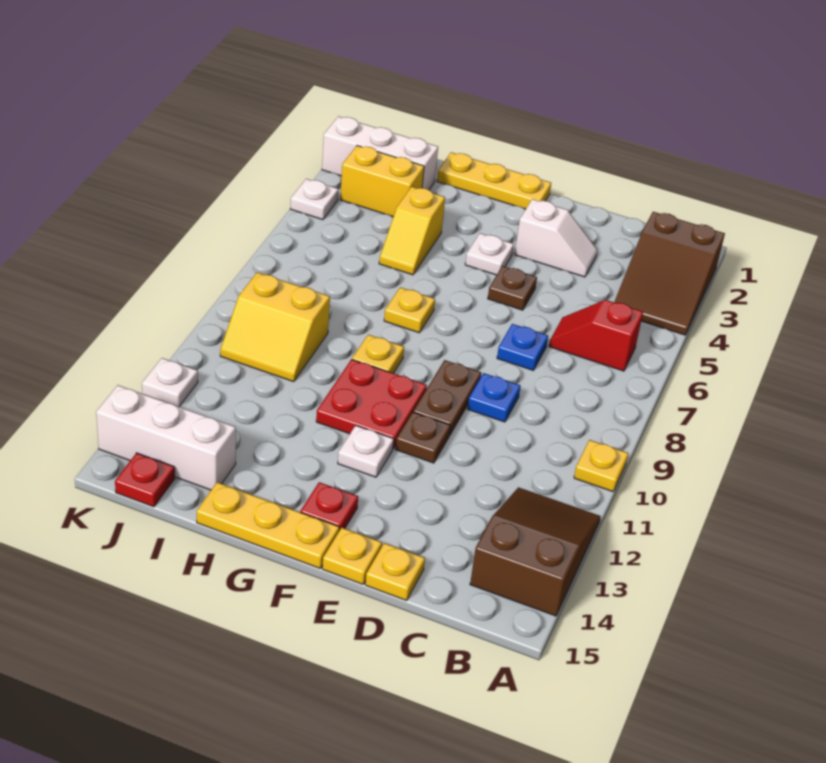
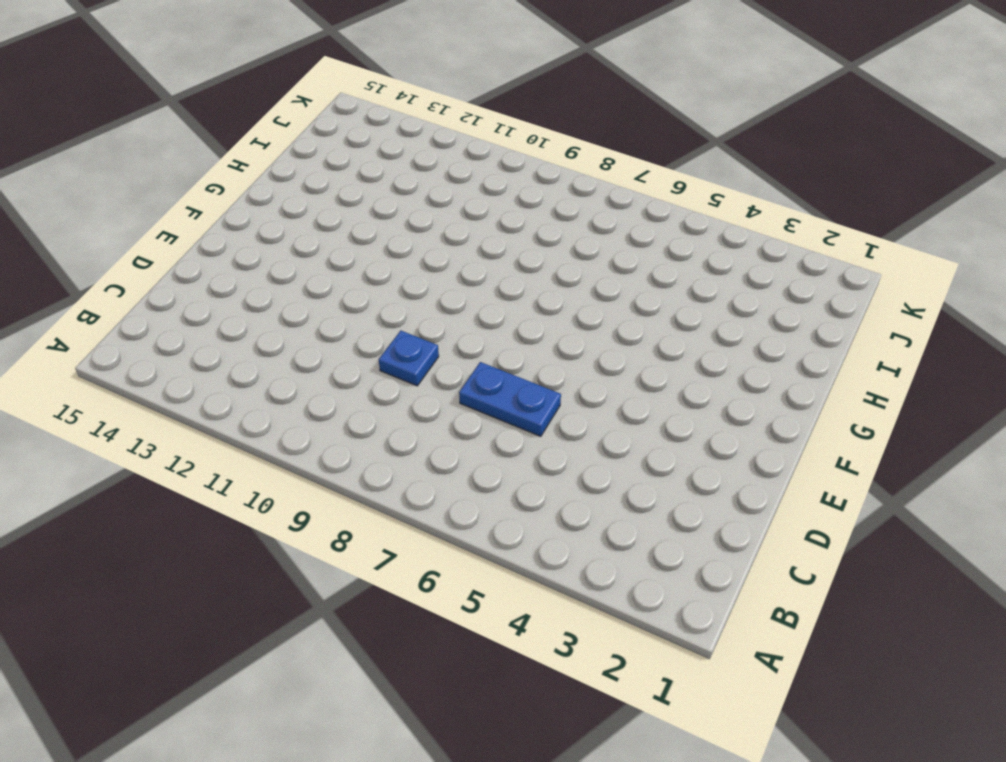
blue plate D6:D7 level 1 -> blue plate D7 level 1
none -> brown slope A2:B4 level 1 top 2
none -> yellow plate A10 level 1
none -> brown slope A12:B14 level 1 top 14

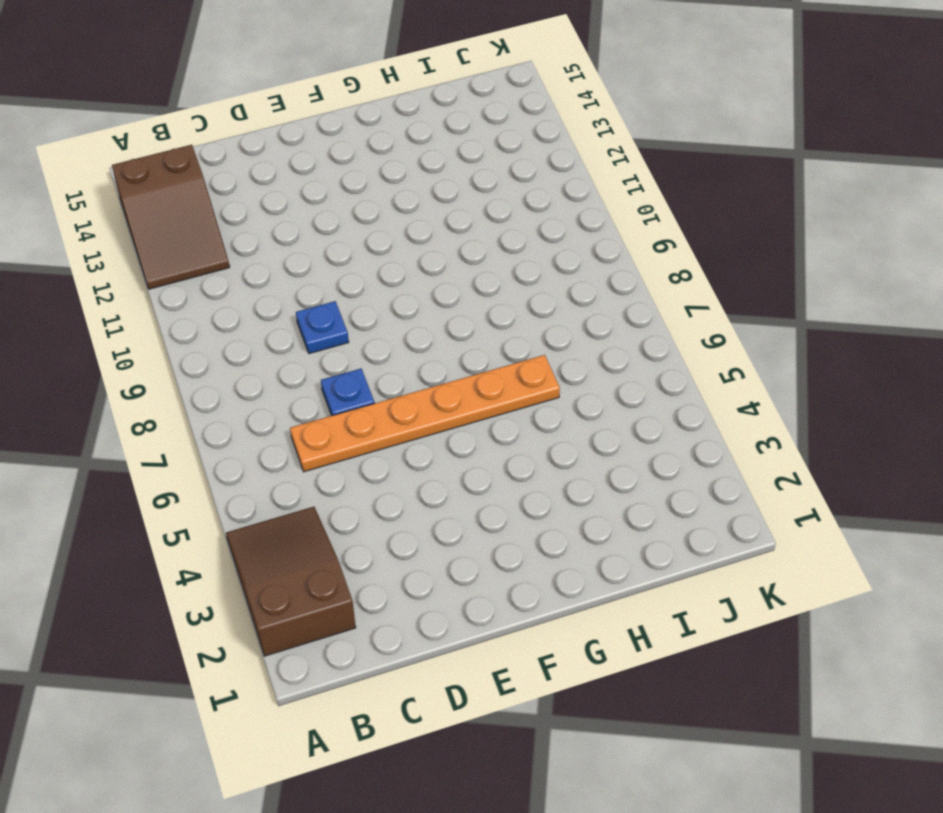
orange plate C6:H6 level 1 -> red slope B6:C6 level 1 top B
none -> yellow plate A10 level 1
none -> white slope D3:E3 level 1 top E
none -> yellow plate D15 level 1

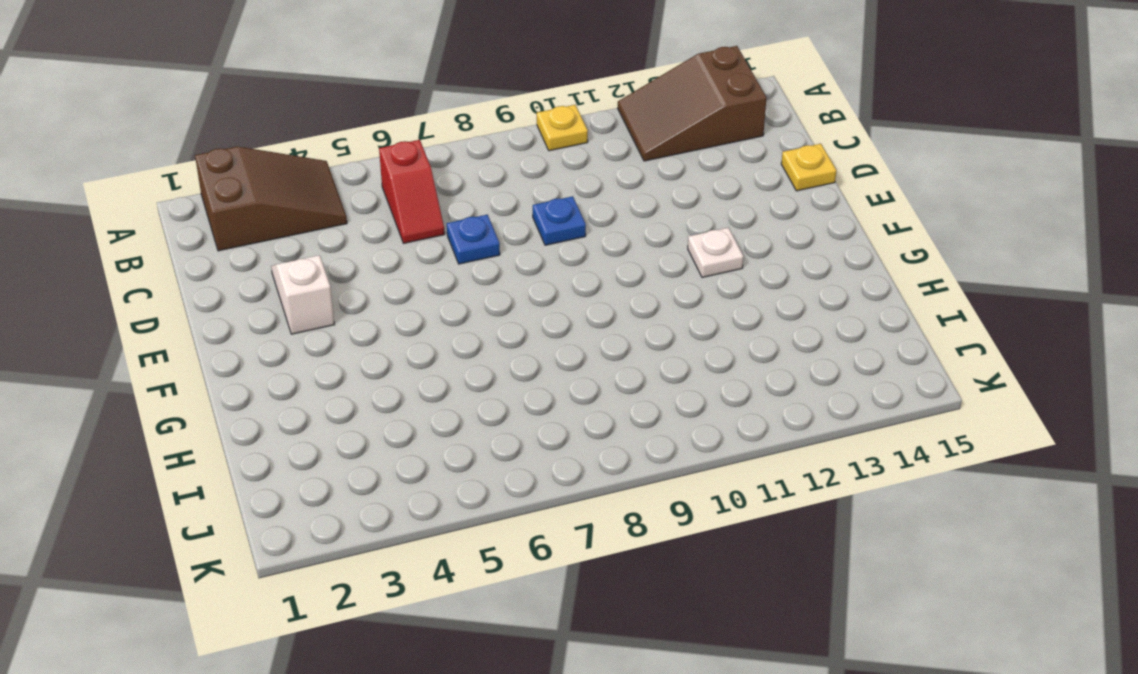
none -> brown plate E5 level 1
none -> brown plate E9:E10 level 1
none -> brown plate E11 level 1

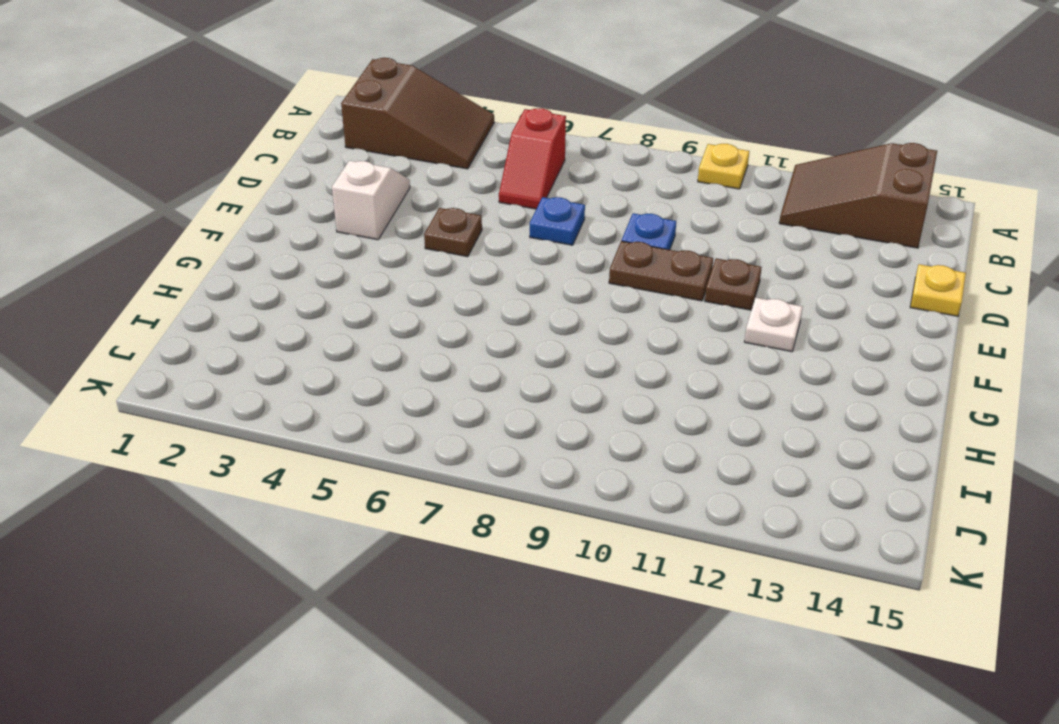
none -> yellow plate E15 level 1
none -> yellow plate F1:H1 level 1
none -> white plate F4 level 1

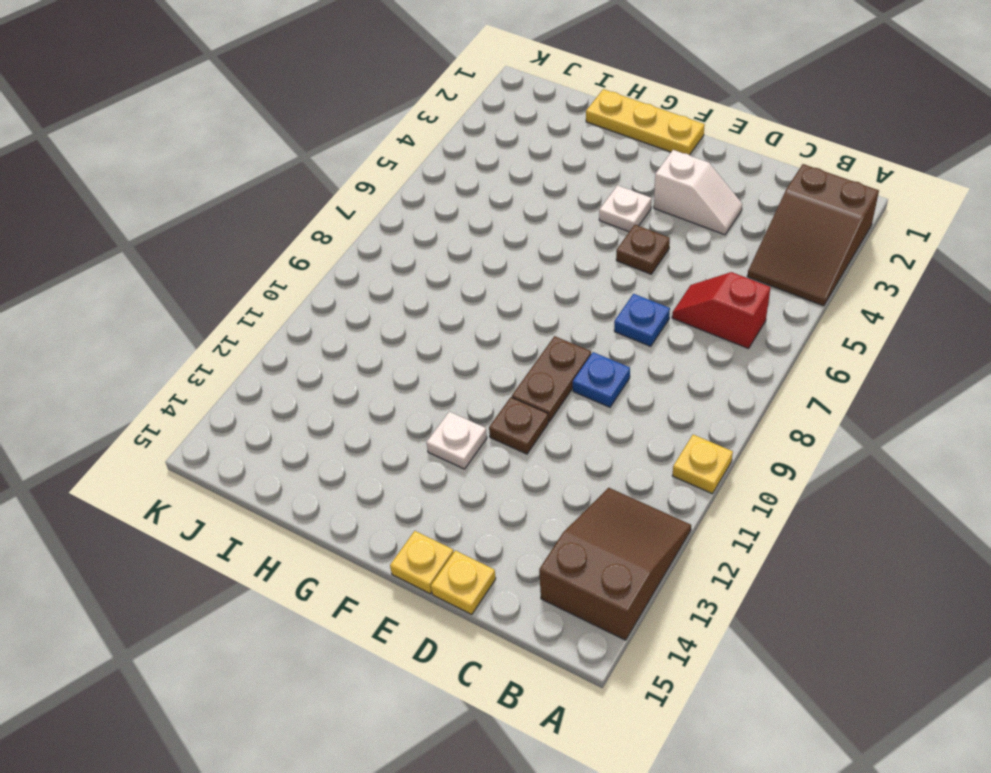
none -> red plate F10:G11 level 1
none -> red plate F14 level 1
none -> yellow plate F15:H15 level 1

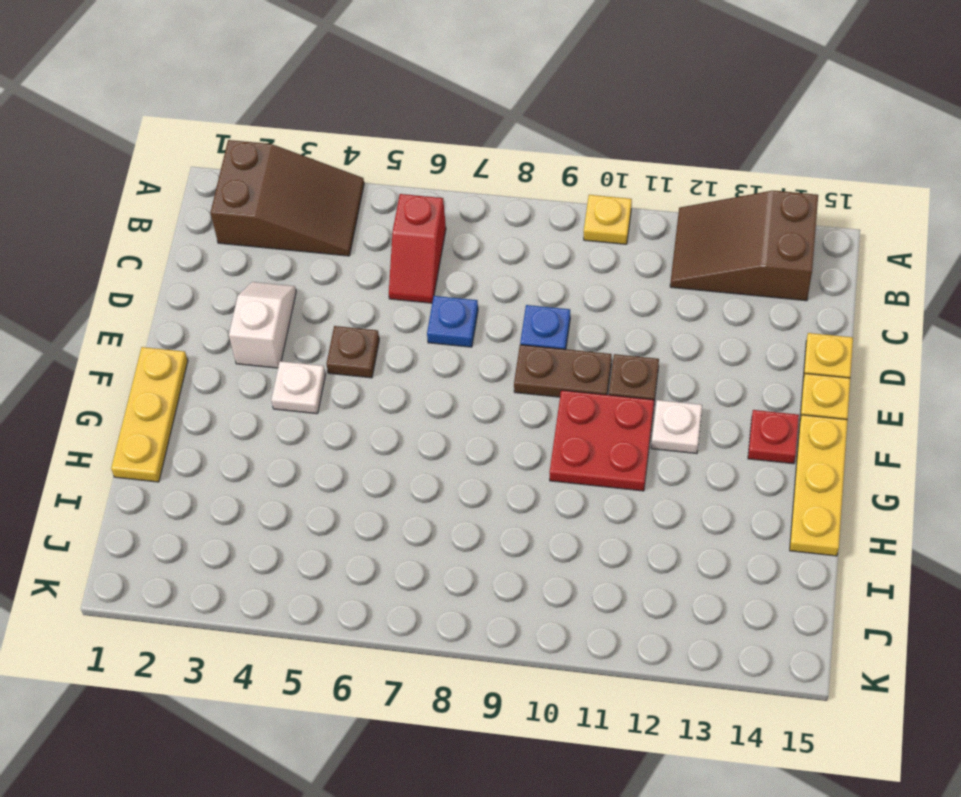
none -> yellow plate G7 level 1
none -> yellow plate G9 level 1
none -> yellow slope H4:H5 level 1 top 4

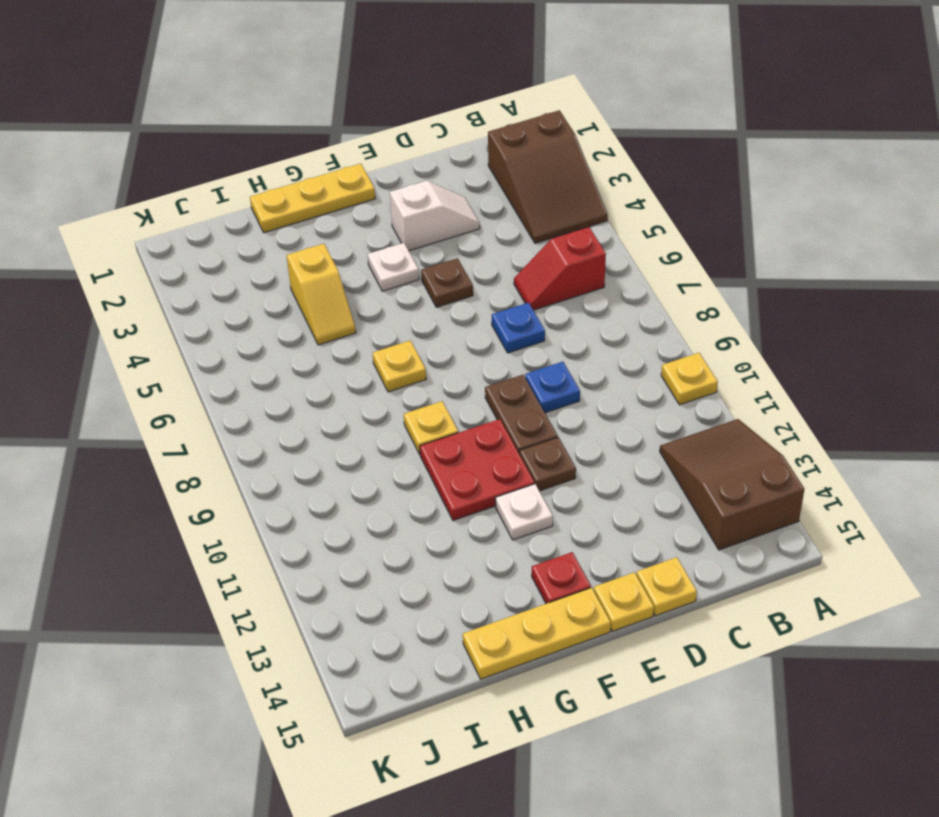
none -> white brick I2:K2 level 1
none -> yellow brick I3:J3 level 1
none -> yellow slope I9:J10 level 1 top 9

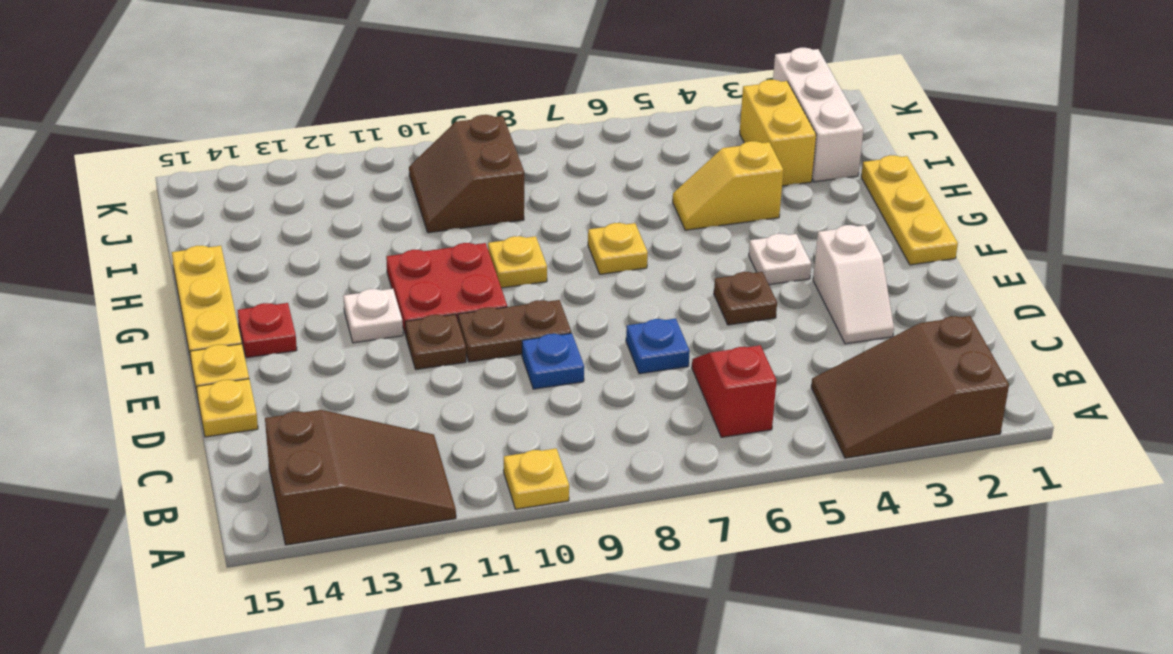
brown slope I9:J10 level 1 top 9 -> yellow slope I9:J10 level 1 top 9
none -> white brick I14:K14 level 1
none -> red plate J15 level 1
none -> white plate K4 level 1

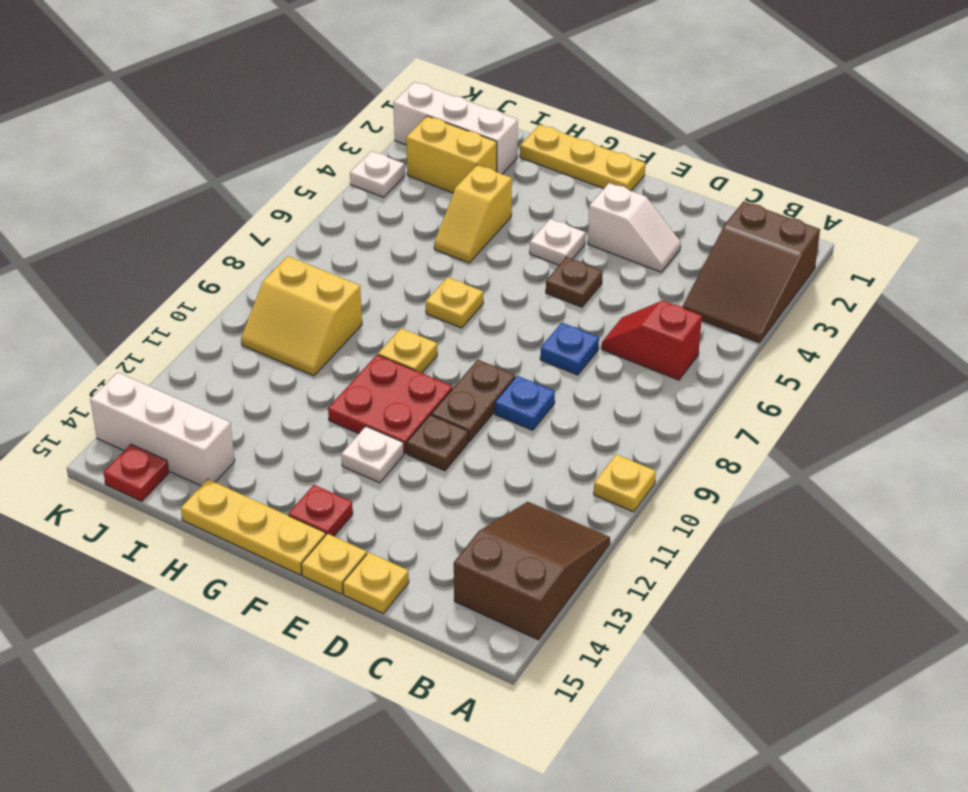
none -> white plate K12 level 1

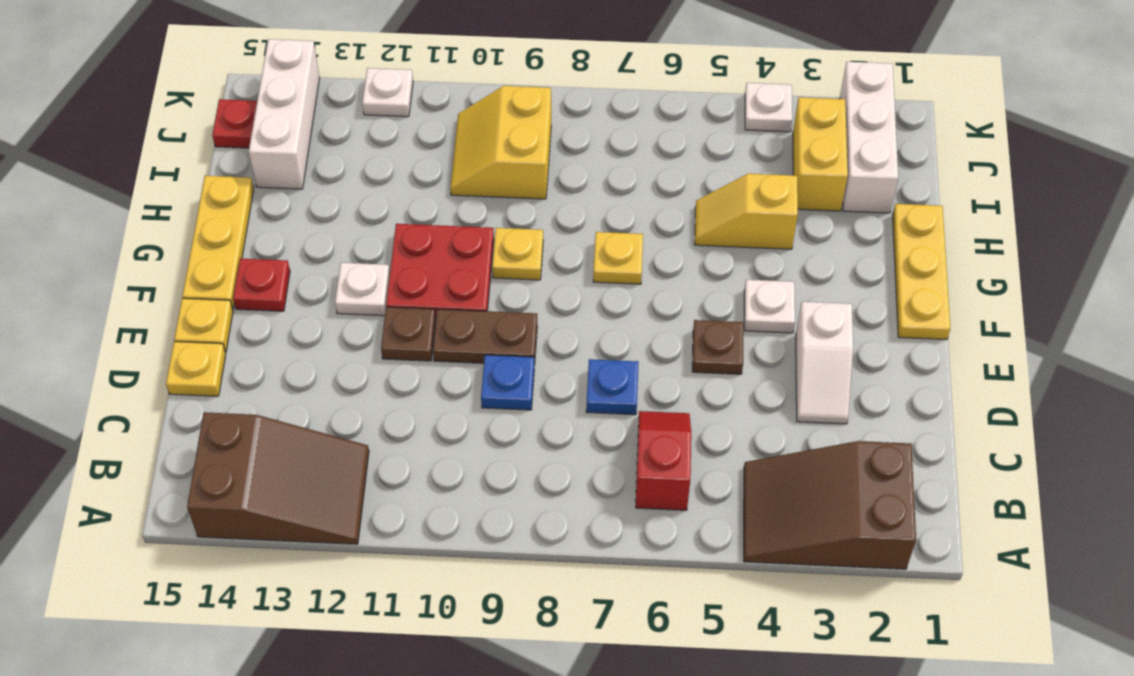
none -> yellow plate A10 level 1

